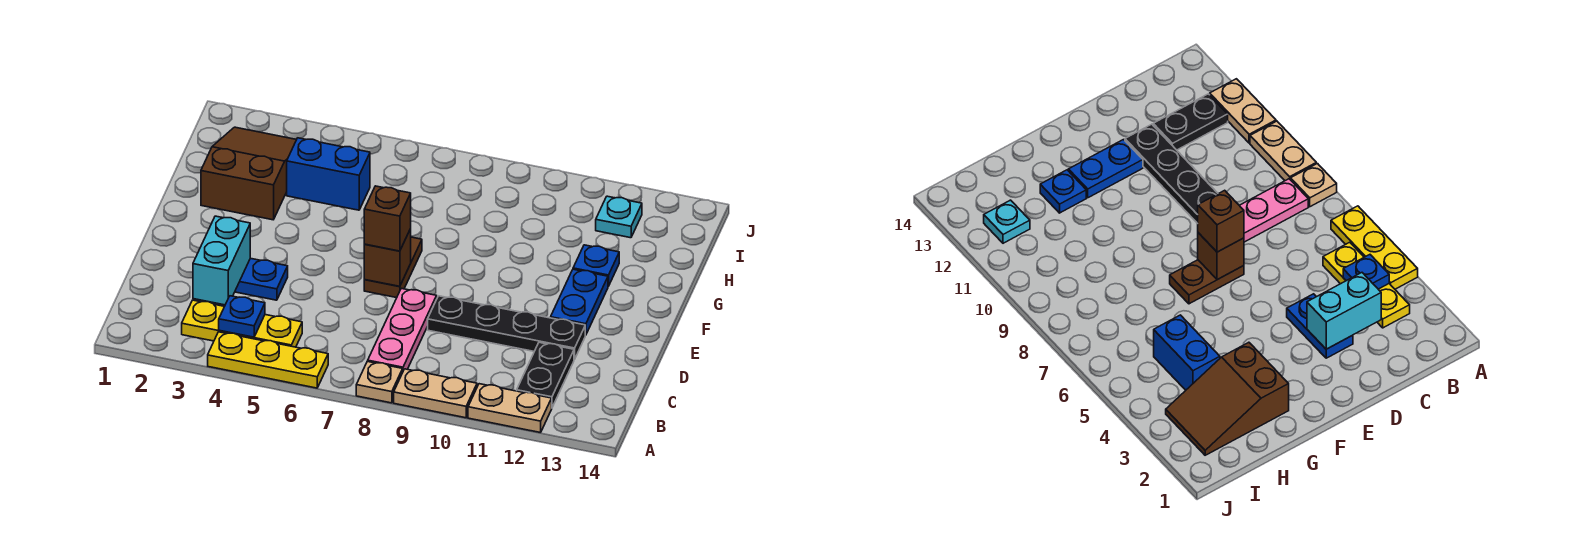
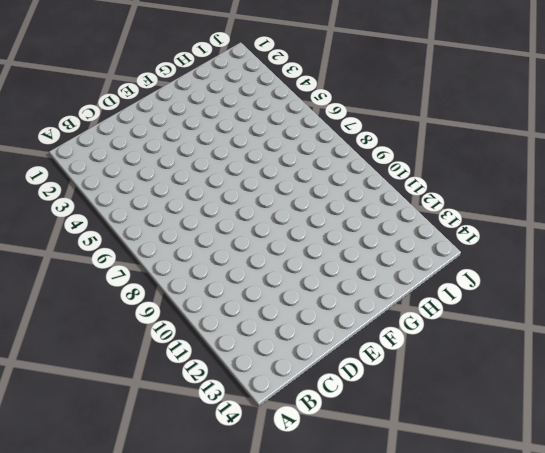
none -> yellow plate A4:A6 level 1
none -> tan plate A8 level 1
none -> tan plate A9:A10 level 1

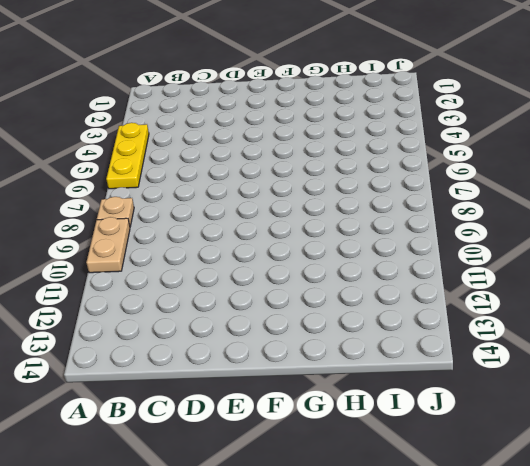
none -> tan plate A11:A12 level 1
none -> yellow plate B3:B5 level 1
none -> pink plate B8:D8 level 1

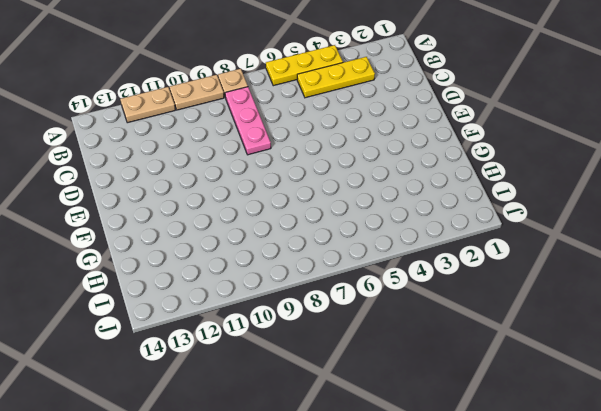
none -> black plate B12:C12 level 1
none -> blue plate D3:D4 level 1
none -> black plate D9:D12 level 1

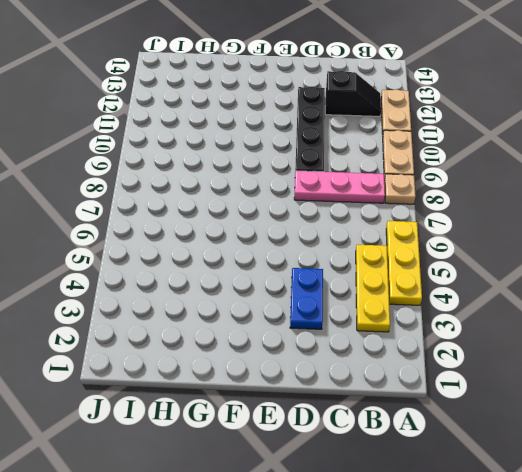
black slope B12:C12 level 1 top C -> black plate B12:C12 level 1
none -> brown plate E7:F7 level 1
none -> blue plate E12:F12 level 1
none -> brown slope G2:I3 level 1 top G

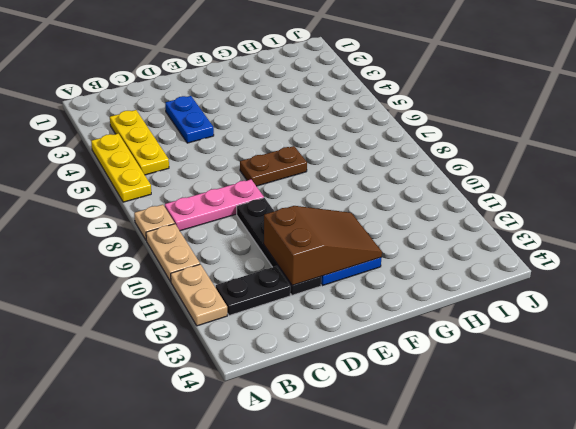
brown slope D11:F12 level 2 top D -> brown slope G2:I3 level 1 top G
none -> blue plate G12 level 1
none -> blue brick H4:H5 level 1
none -> cyan plate I12 level 1

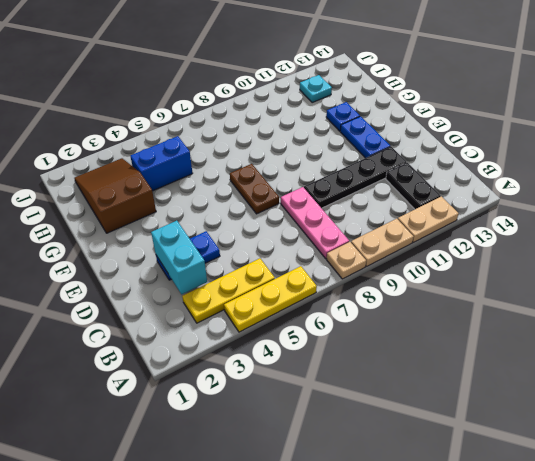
none -> blue plate B4 level 2
none -> brown brick E7 level 2
none -> brown brick E7 level 3

